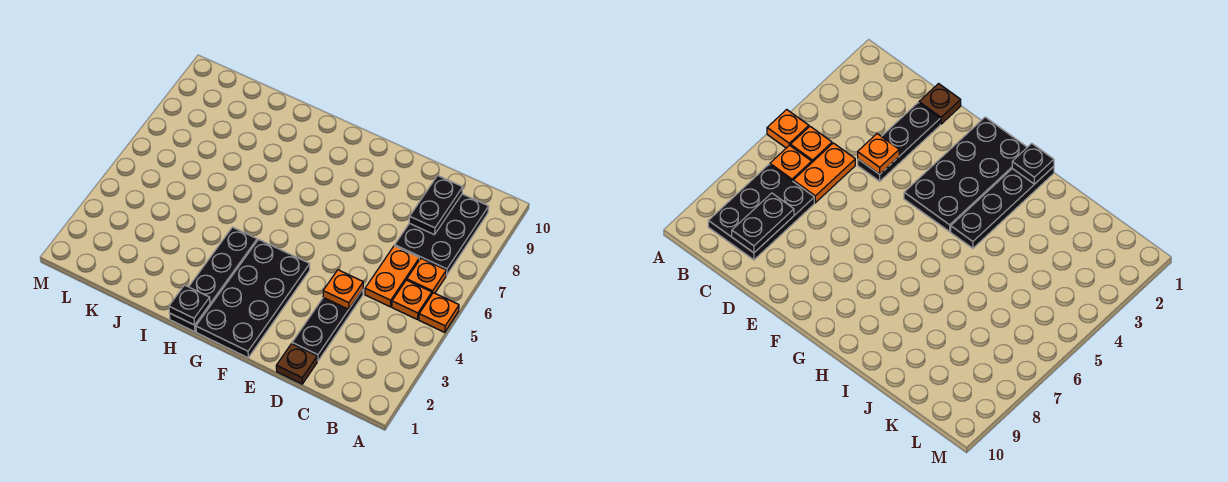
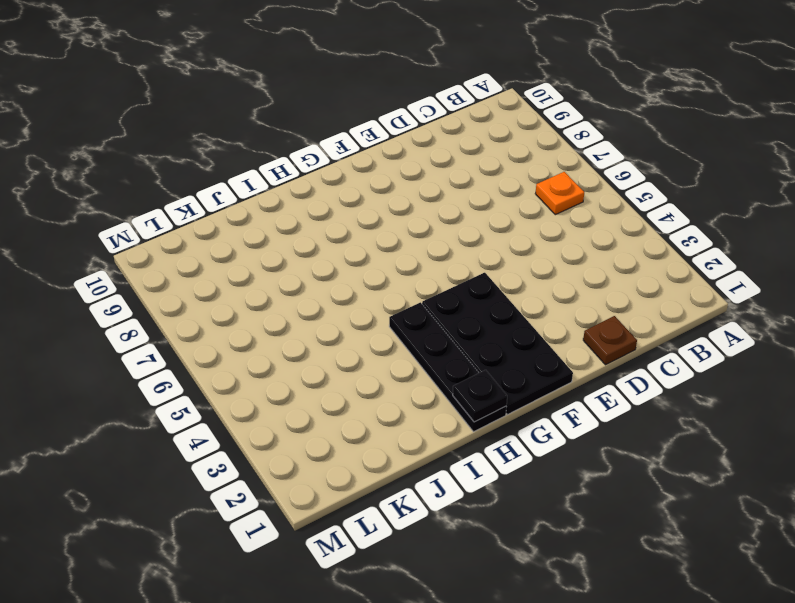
none -> orange plate A5 level 1
none -> orange plate B5 level 1
none -> black plate B7:C9 level 1

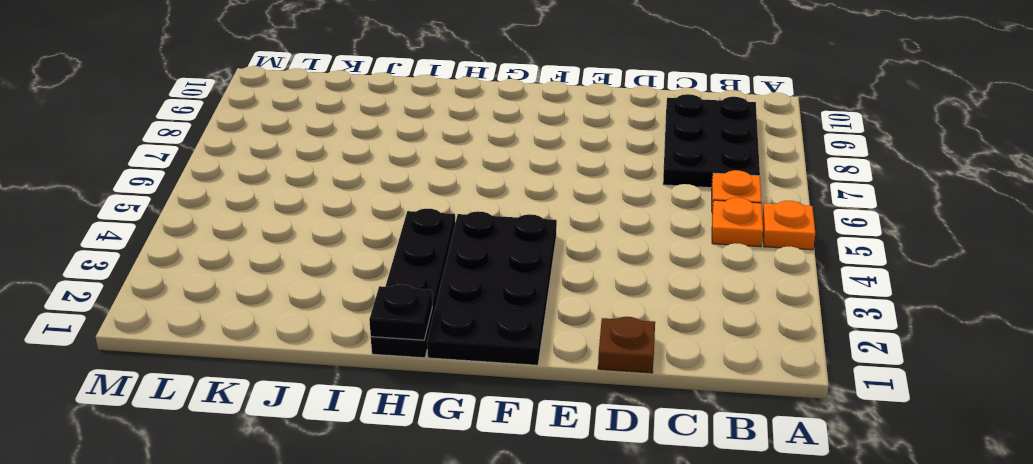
none -> orange plate C5:C6 level 1
none -> black plate D2:D4 level 1
none -> black plate C8:C9 level 2

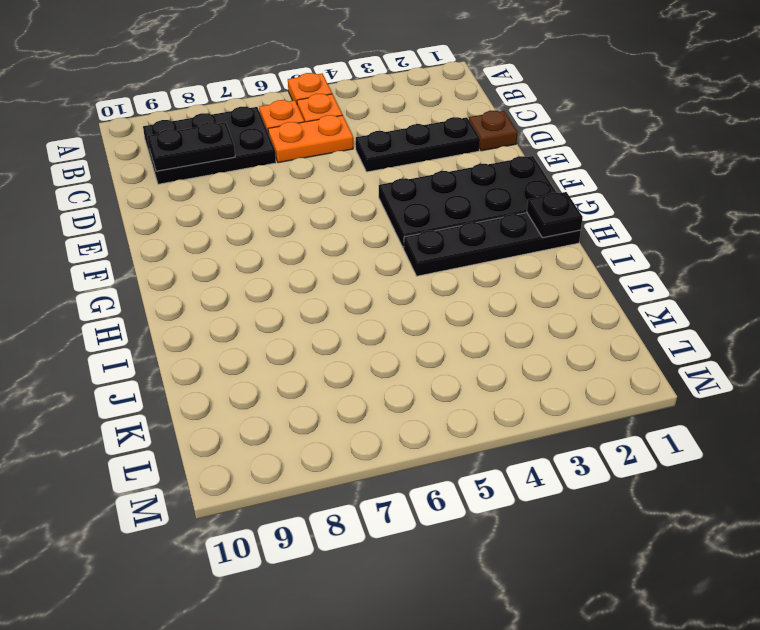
none -> orange plate D4 level 2

